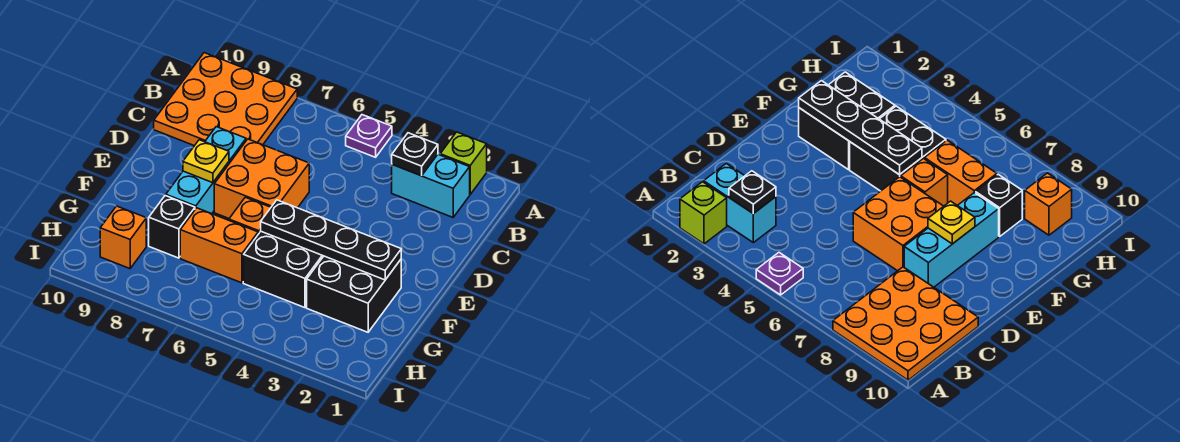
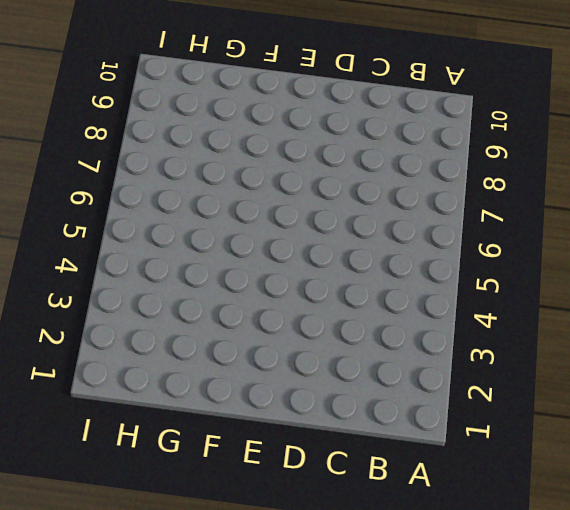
none -> lime brick A2 level 1
none -> purple plate A5 level 1
none -> orange plate A8:C10 level 1

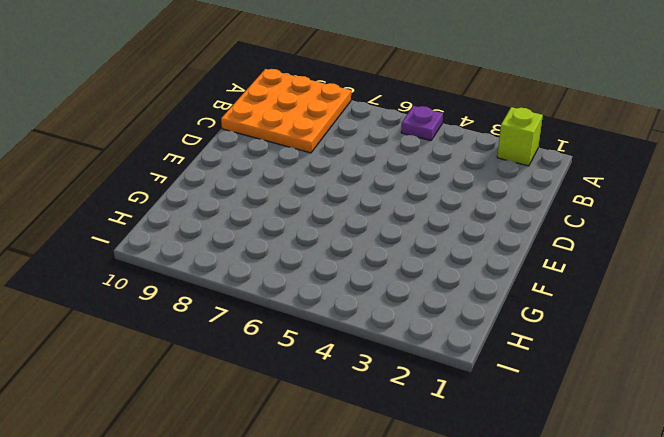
none -> cyan brick B2:B3 level 1
none -> orange brick D6:E7 level 1
none -> cyan brick D8:F8 level 1

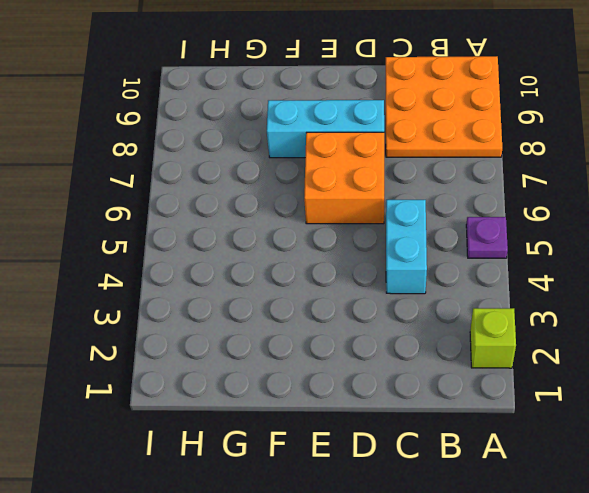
cyan brick C4:C5 level 1 -> cyan brick B2:B3 level 1
none -> black brick F2:G3 level 1
none -> black brick F4:G5 level 1
none -> orange brick F6 level 1

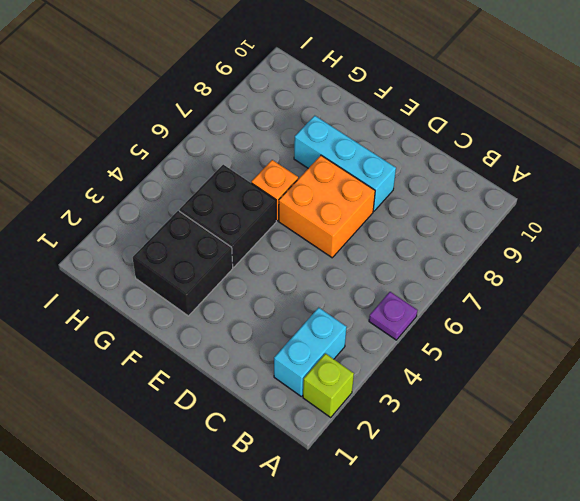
none -> orange plate A8:C10 level 1
none -> orange brick G6:G7 level 1
none -> black brick G8 level 1

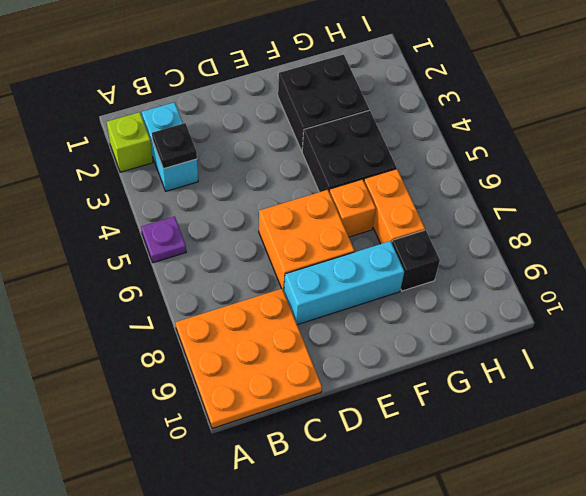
none -> orange brick H9 level 1
none -> yellow plate E8 level 2
none -> black plate F2:F5 level 2

